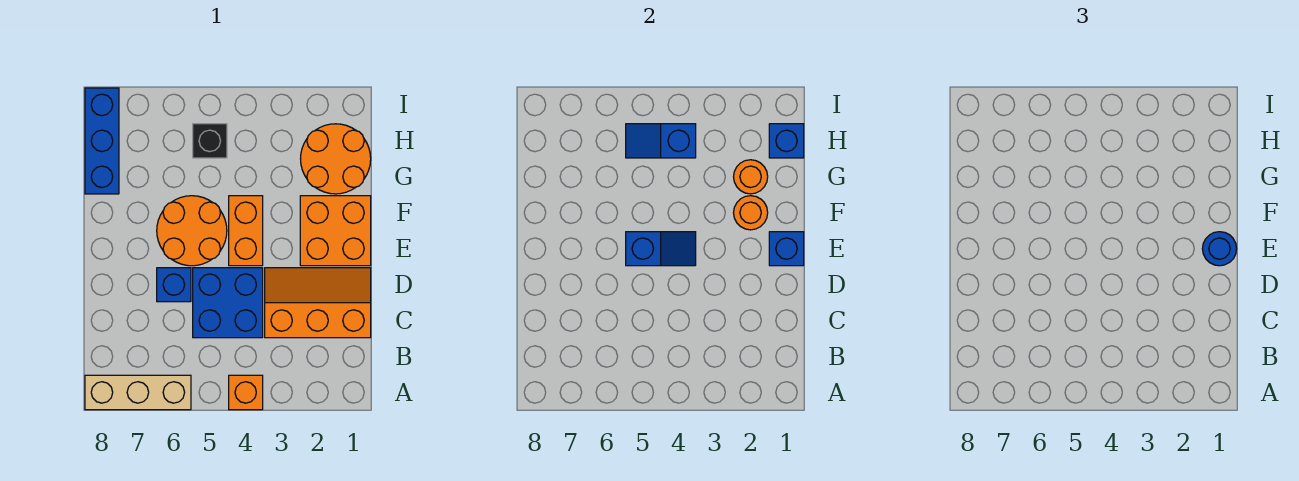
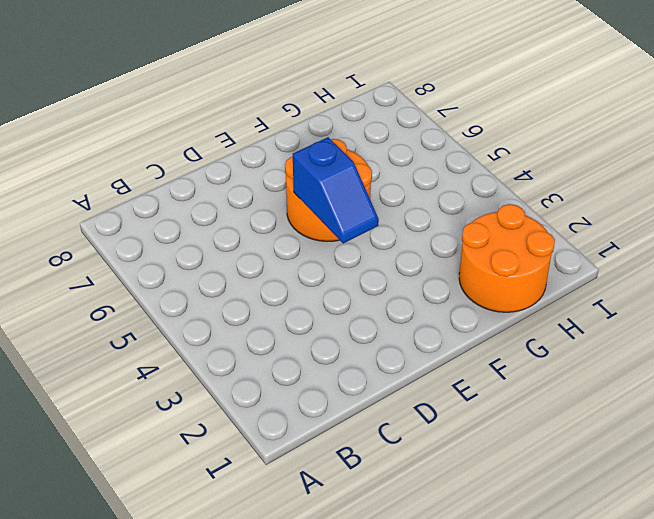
none -> orange brick A4 level 1
none -> tan brick A6:A8 level 1
none -> orange slope C1:D3 level 1 top C

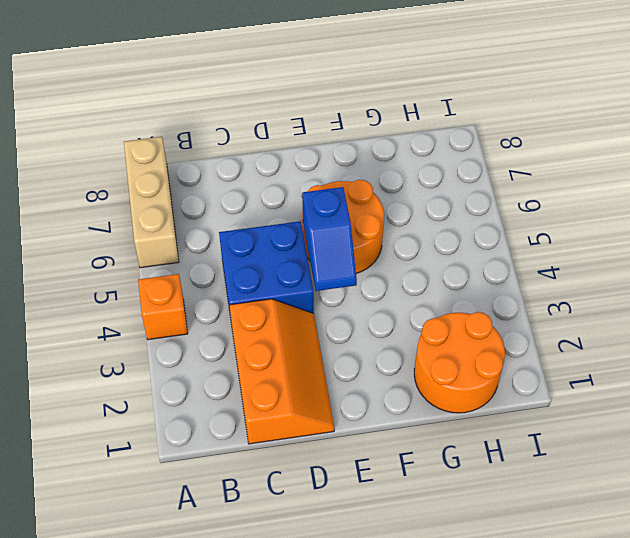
none -> blue brick D6 level 1
none -> orange brick E1:F2 level 1
none -> orange brick E4:F4 level 1

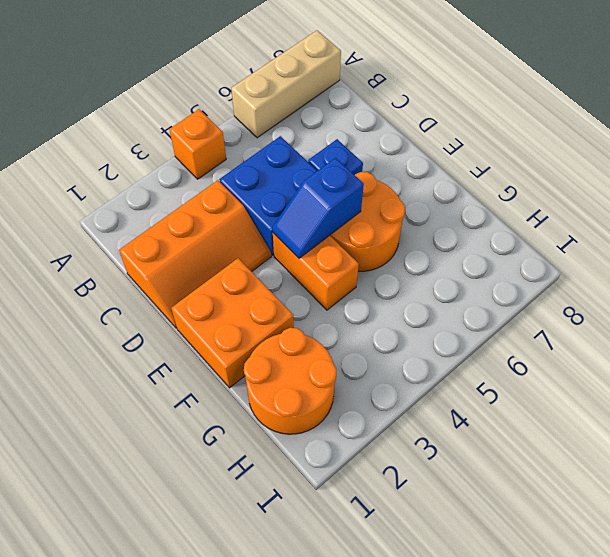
none -> blue brick G8:I8 level 1
none -> black brick H5 level 1
none -> blue brick E1 level 2

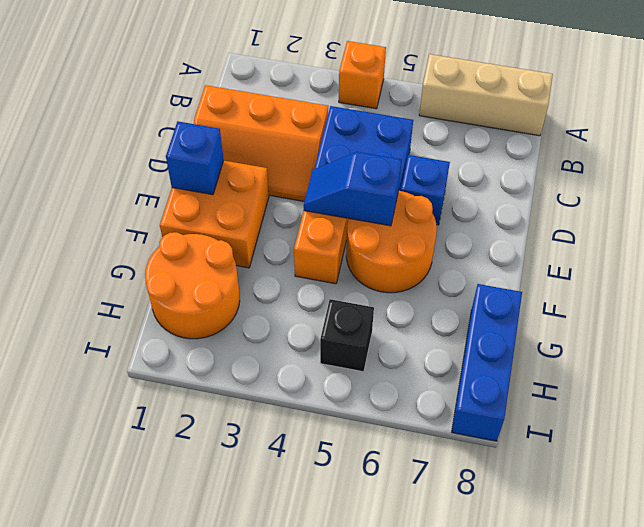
none -> orange round brick F2 level 2
none -> orange round brick G2 level 2
none -> blue brick H1 level 2

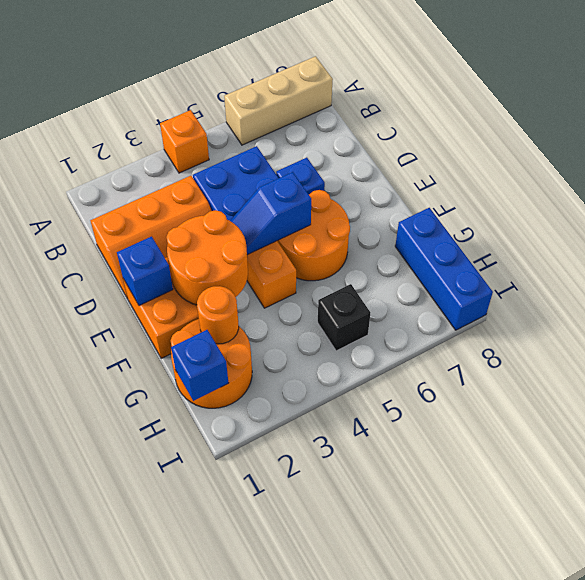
orange round brick E2:F3 level 2 -> orange round brick F2 level 2
none -> blue slope H4:H5 level 2 top 4
none -> blue round brick E1 level 3

